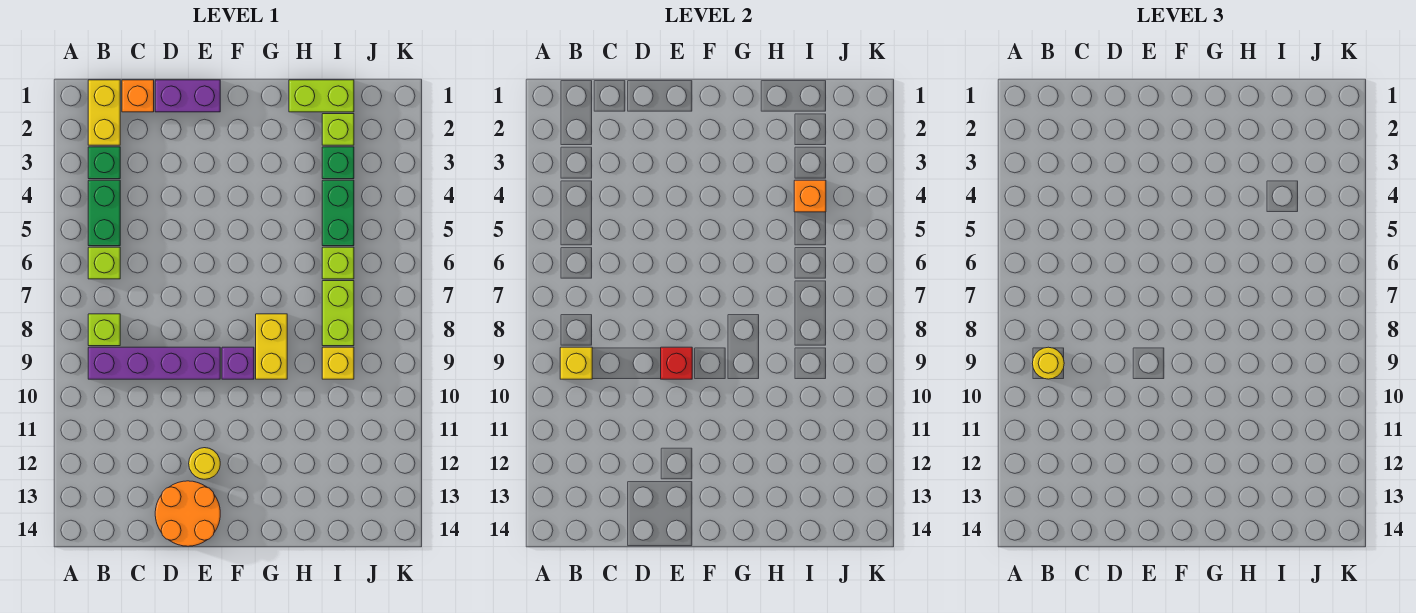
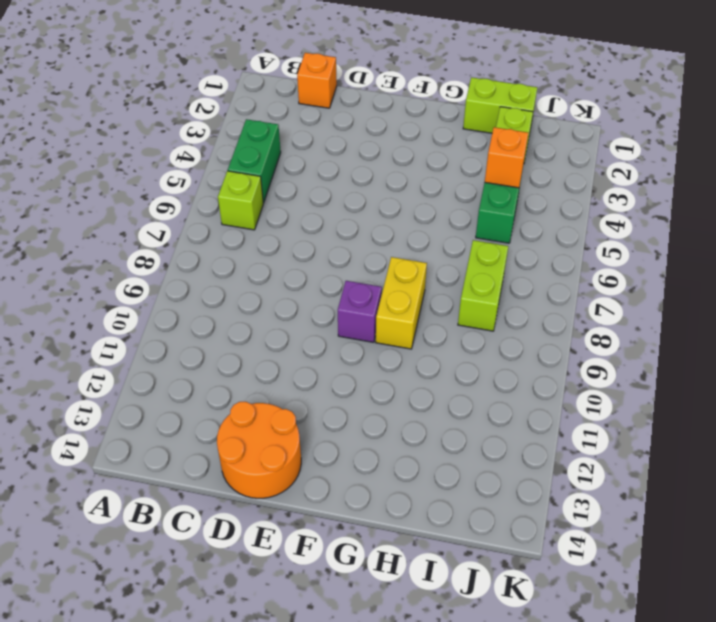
none -> yellow brick B1:B2 level 1
none -> green brick B3 level 1
none -> lime brick B8 level 1

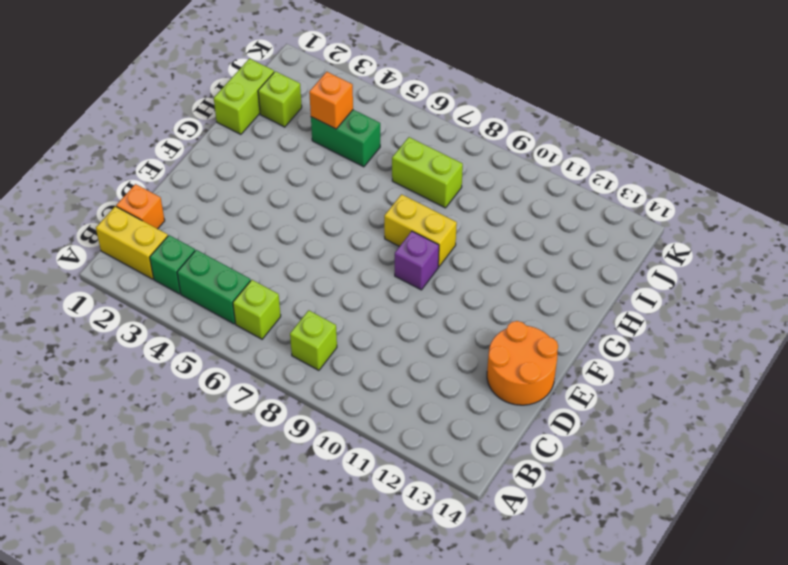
none -> purple brick B9:E9 level 1
none -> purple brick D1:E1 level 1
none -> yellow round brick E12 level 1

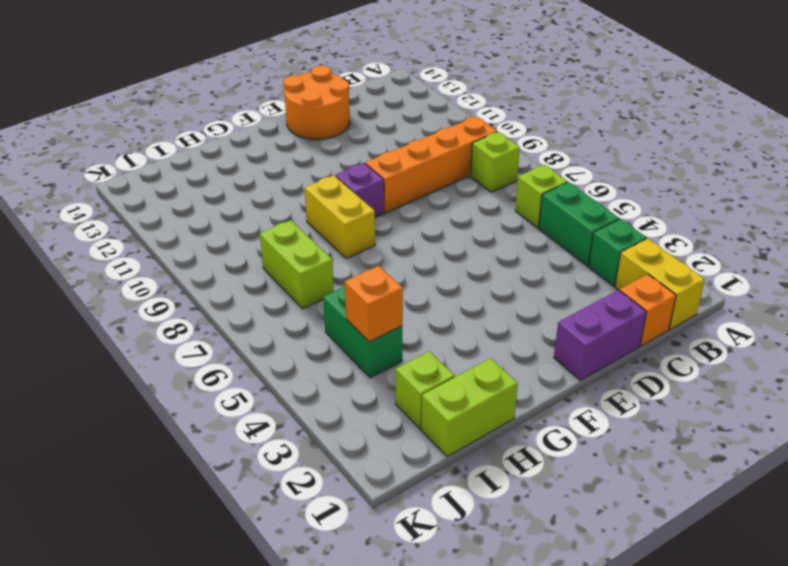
orange brick B9:E9 level 1 -> purple brick B9:E9 level 1
none -> yellow round brick E12 level 1
none -> green brick I3 level 1
none -> lime brick I6 level 1

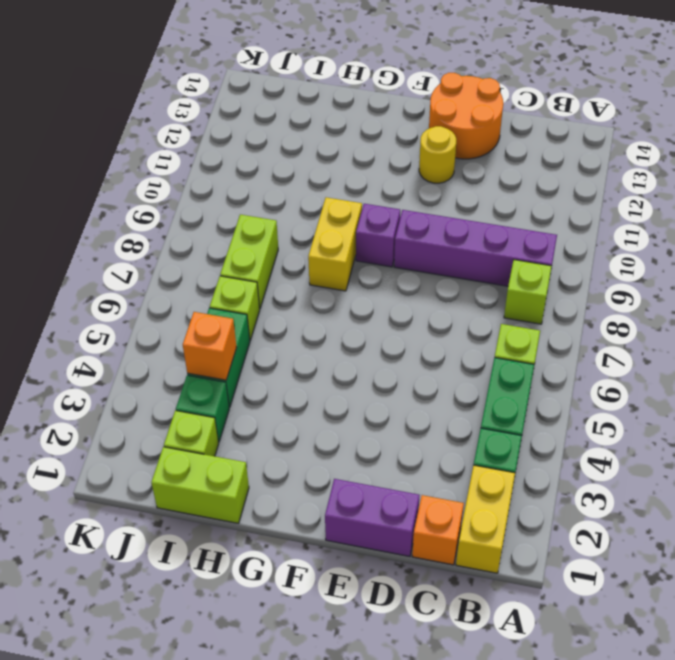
none -> yellow brick I9 level 1
none -> yellow brick B9 level 2
none -> red brick E9 level 2

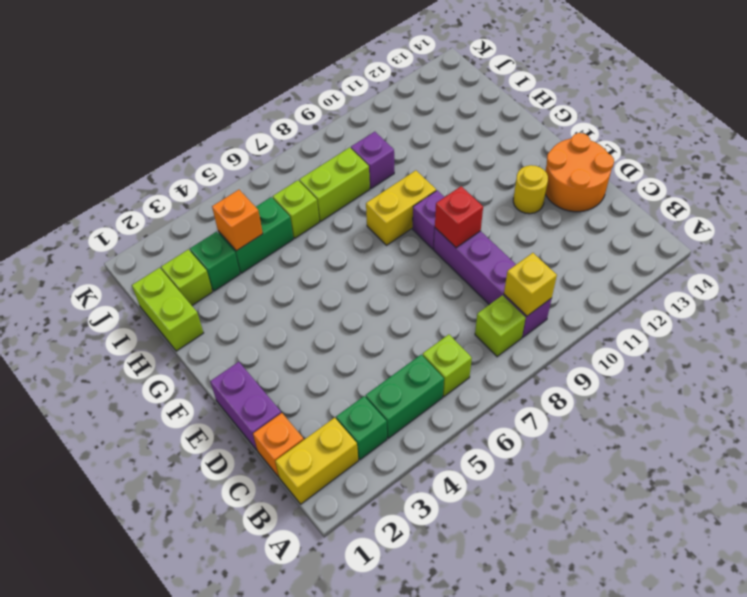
purple brick I9 level 1 -> yellow brick I9 level 1
none -> yellow round brick B9 level 3

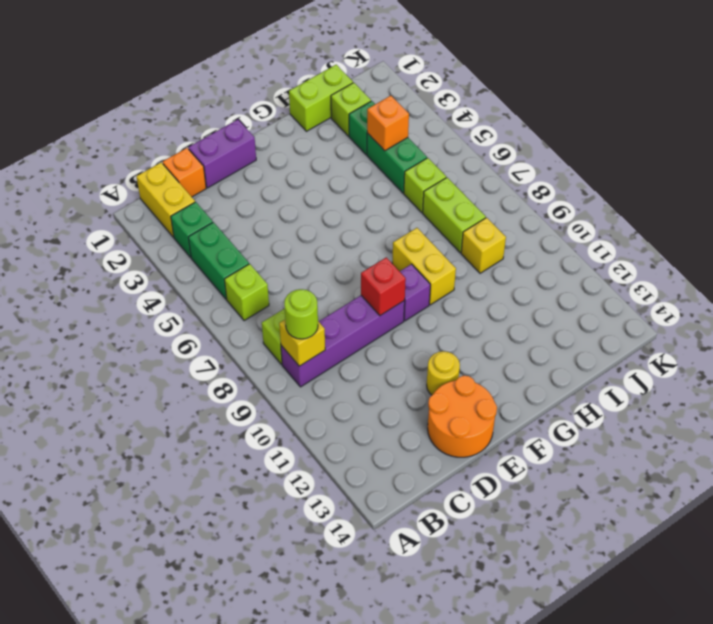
lime round brick B9 level 3 -> yellow round brick B9 level 3

